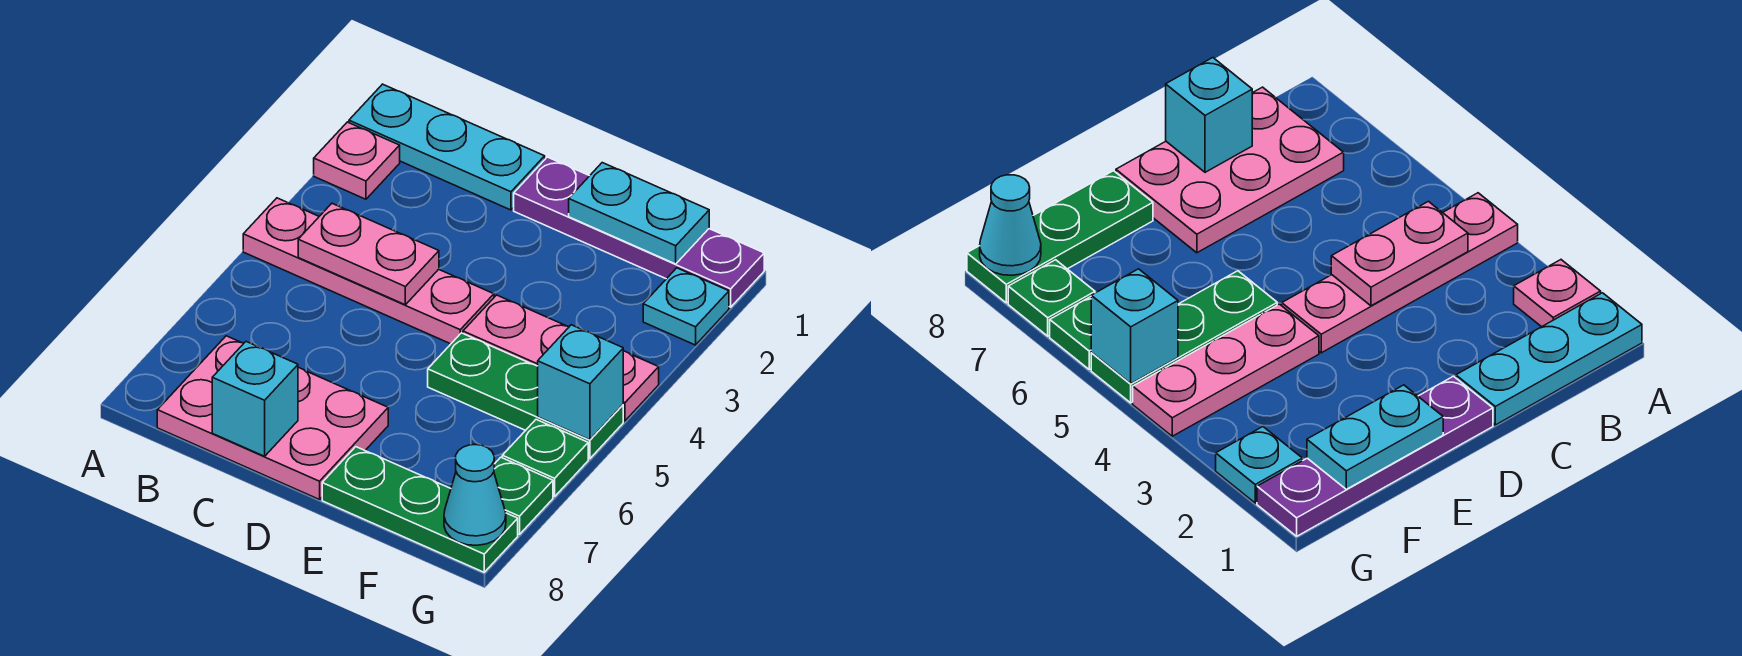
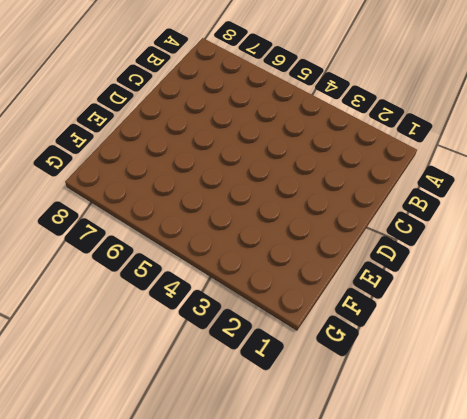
none -> cyan plate A1:C1 level 1
none -> pink plate A2 level 1
none -> pink plate A4:D4 level 1

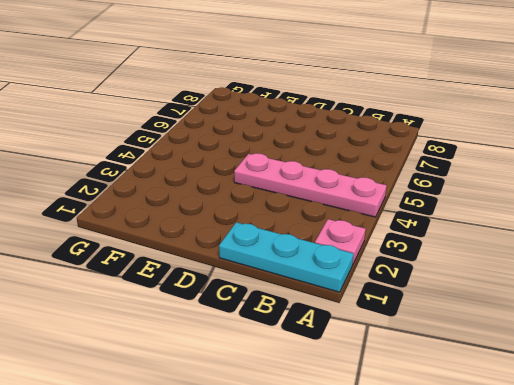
none -> pink plate B7:D8 level 1
none -> purple plate D1:G1 level 1
none -> pink plate E4:G4 level 1

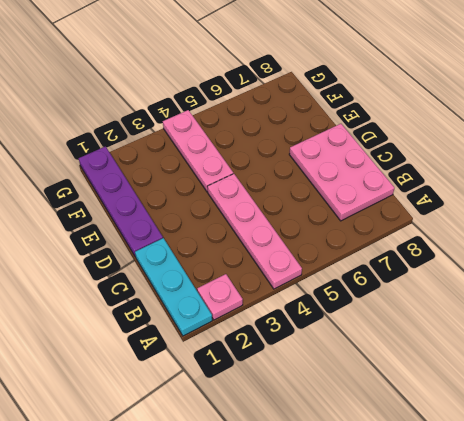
none -> green plate E5:G5 level 1
none -> green plate E8:G8 level 1
none -> cyan plate G2 level 1

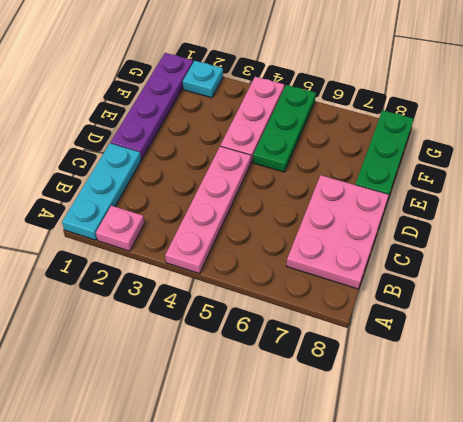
none -> green plate G6 level 1
none -> green plate G7 level 1
none -> pink plate B4:C4 level 2

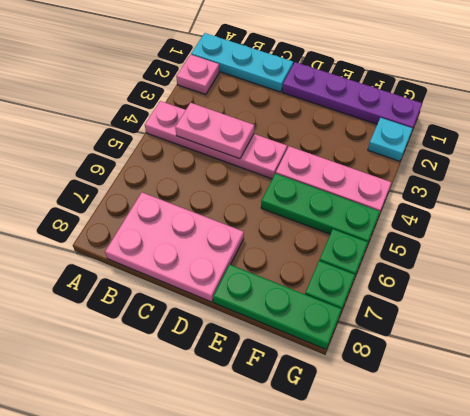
none -> cyan brick C8 level 2
none -> cyan plate E1:F1 level 2
none -> cyan brick G5 level 2

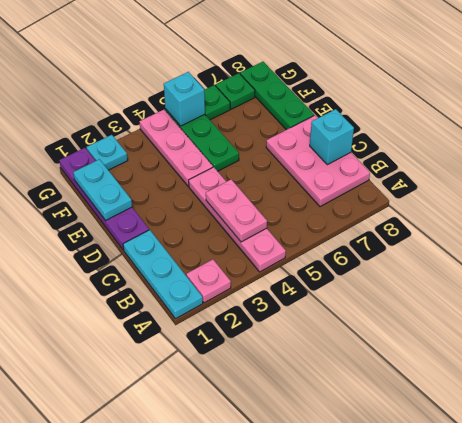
none -> cyan cone G8 level 2

